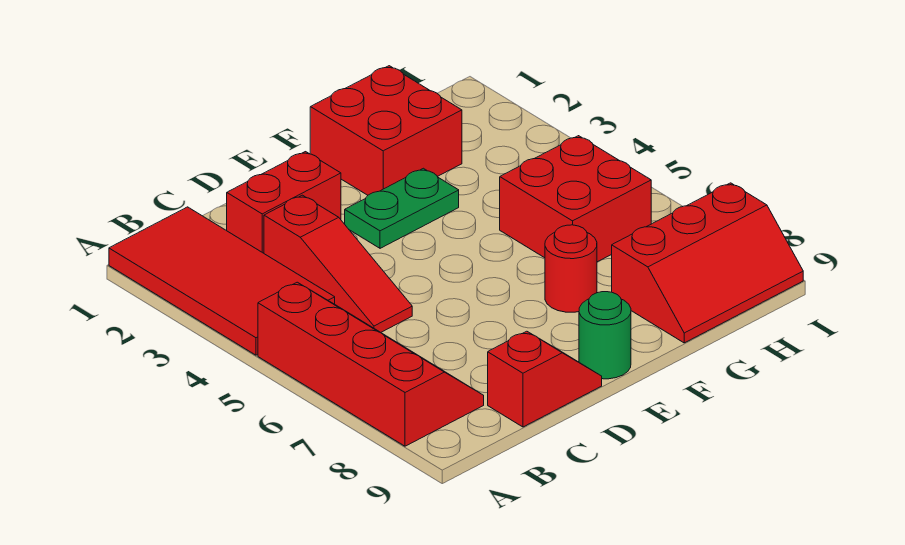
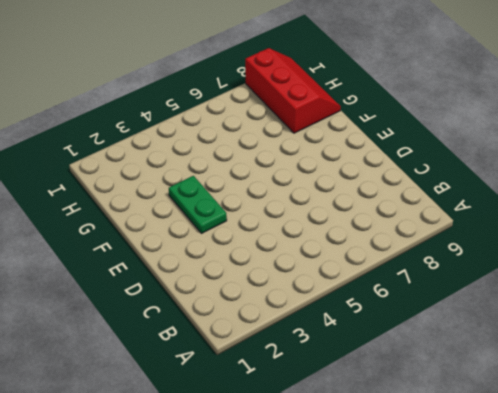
none -> red tile A1:B4 level 1
none -> red slope A5:B8 level 1 top A

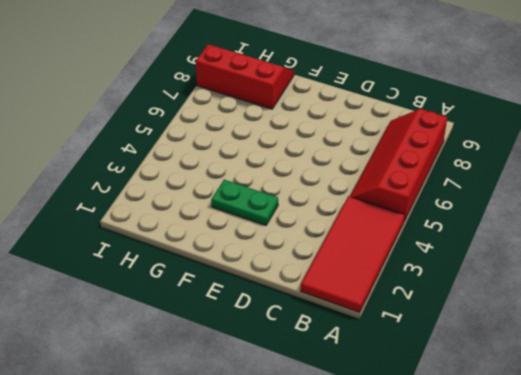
none -> red brick C2:D2 level 1
none -> red slope C3:C5 level 1 top 3

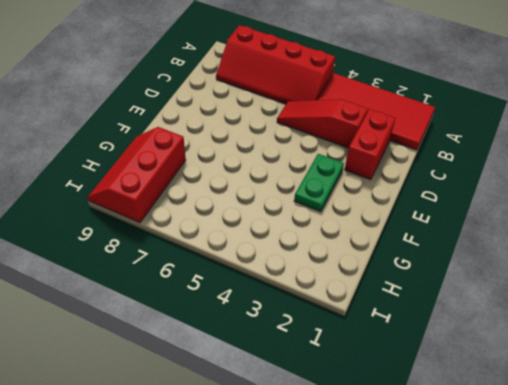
none -> red slope C9:D9 level 1 top C
none -> green round brick E9 level 1

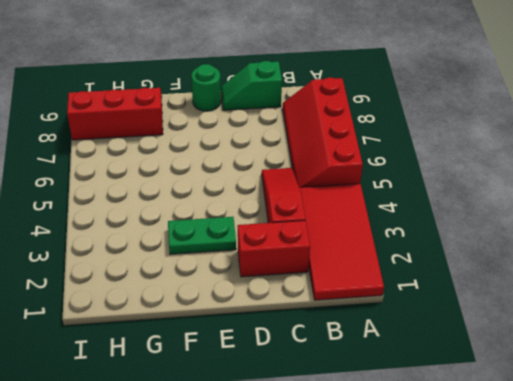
green slope C9:D9 level 1 top C -> red slope C9:D9 level 1 top C
none -> red brick F1:G2 level 1
none -> red round brick F7 level 1

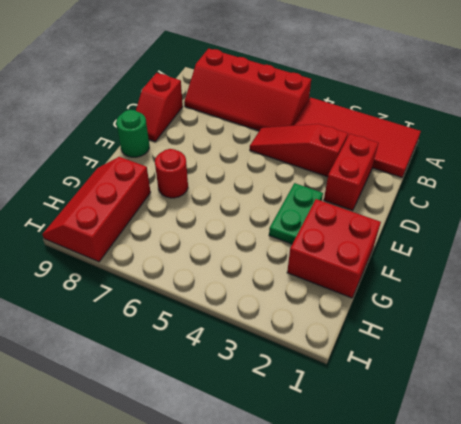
none -> red brick G5:H6 level 1

